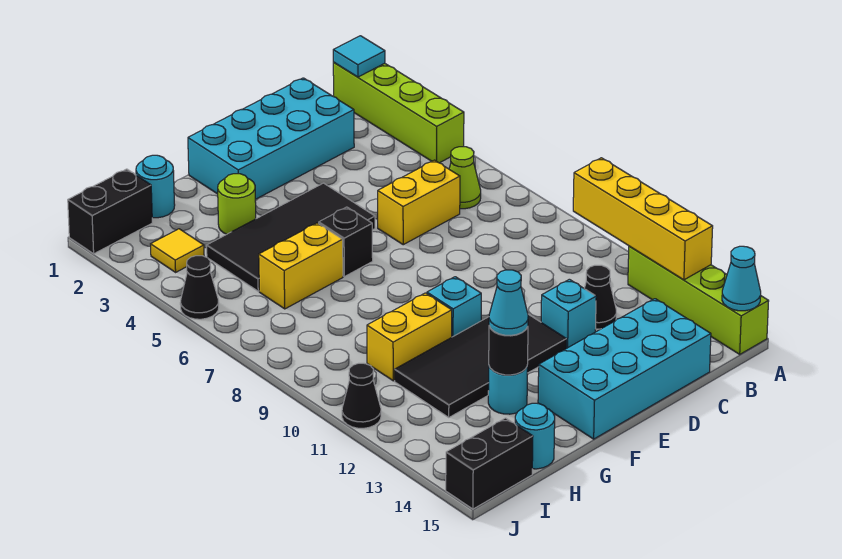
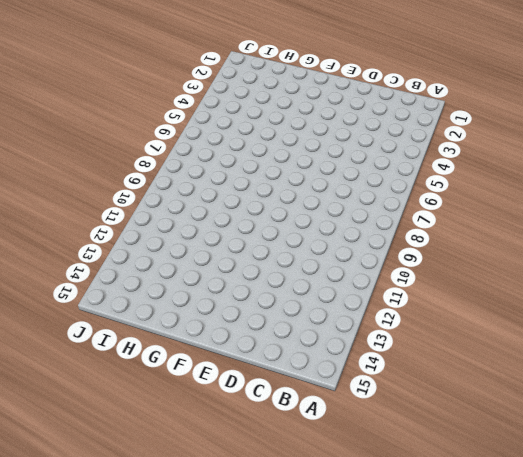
none -> lime brick A1:A4 level 1
none -> lime brick A12:A15 level 1
none -> lime cone B6 level 1

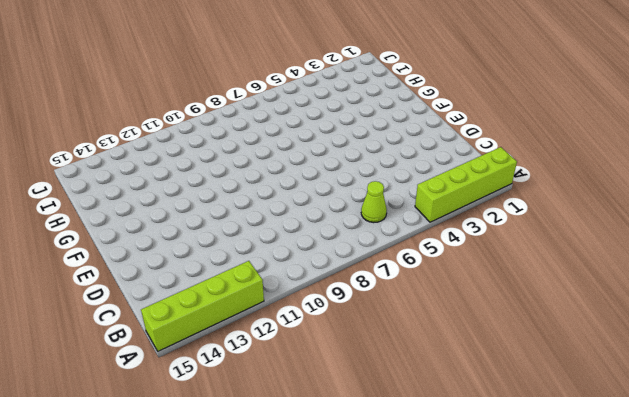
none -> cyan brick C1:F2 level 1
none -> yellow brick C6:D6 level 1
none -> black cone C12 level 1

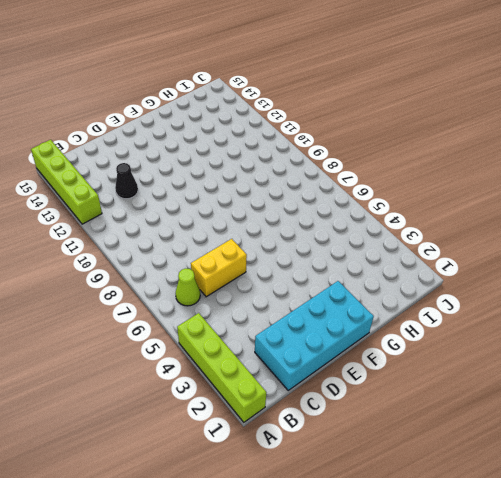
none -> cyan brick C14:F15 level 1
none -> cyan brick D12 level 1
none -> black tile E4:H5 level 1

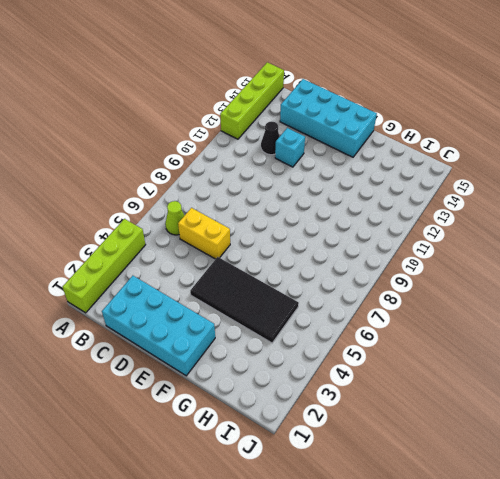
none -> black tile E11:H12 level 1
none -> black brick F6 level 1
none -> cyan brick F10 level 1

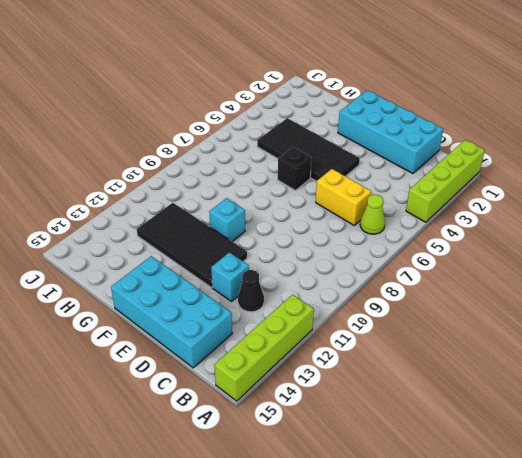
none -> lime round brick G3 level 1
none -> yellow brick G6:H6 level 1
none -> yellow brick G10:H10 level 1

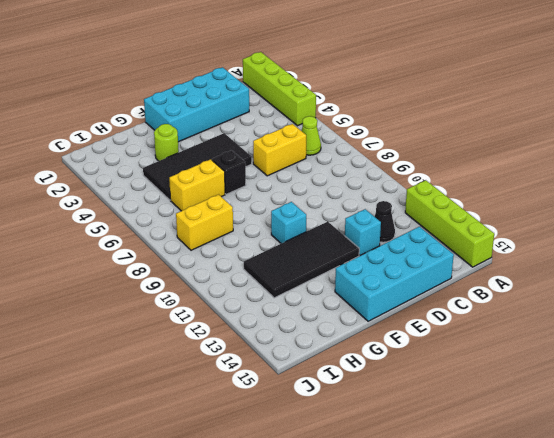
yellow brick H8:I8 level 1 -> yellow brick G10:H10 level 1
none -> cyan round brick G13 level 1
none -> cyan round brick H1 level 1
none -> cyan round brick H15 level 1

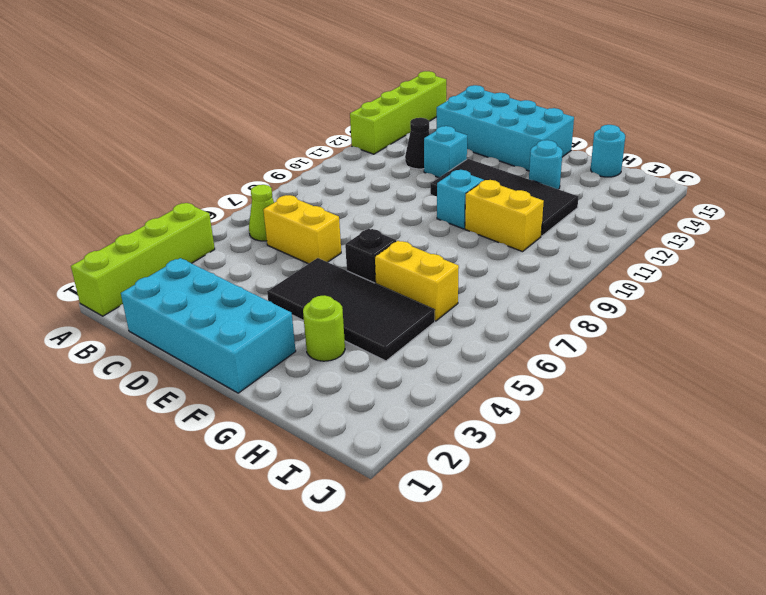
none -> cyan round brick H1 level 1
none -> black brick I1:J1 level 1
none -> yellow tile I3 level 1

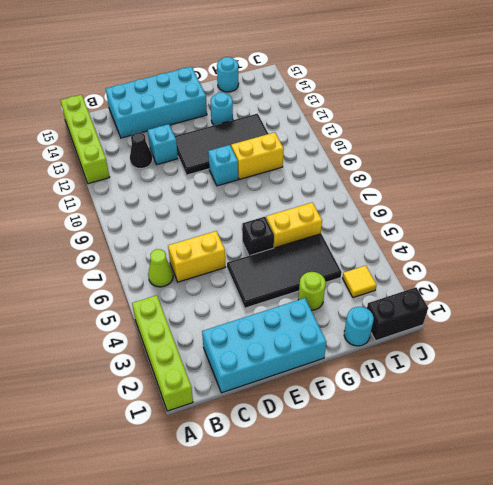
none -> black brick I15:J15 level 1
none -> black cone J5 level 1
none -> black cone J11 level 1

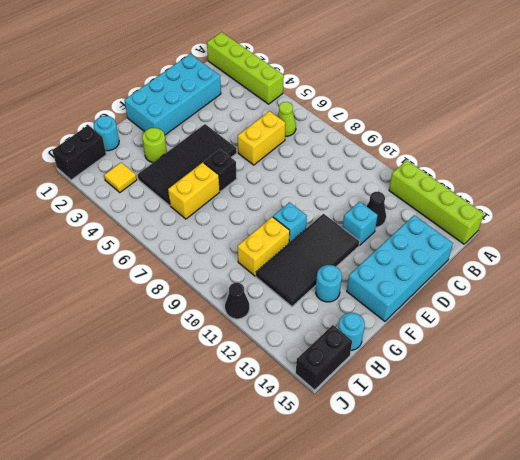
none -> black cone J5 level 1
none -> cyan tile A1 level 2
none -> yellow brick A10:A13 level 2

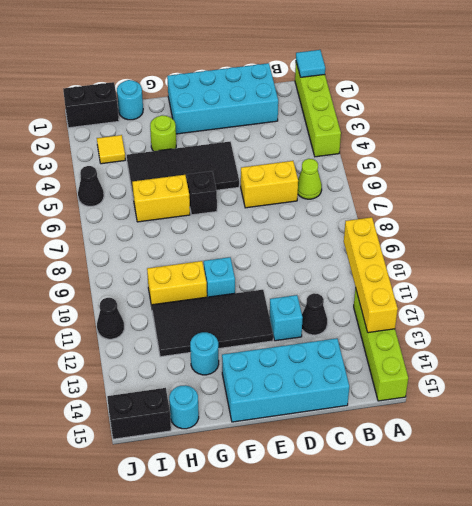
none -> cyan cone A15 level 2
none -> black round brick G13 level 2
none -> cyan cone G13 level 3

